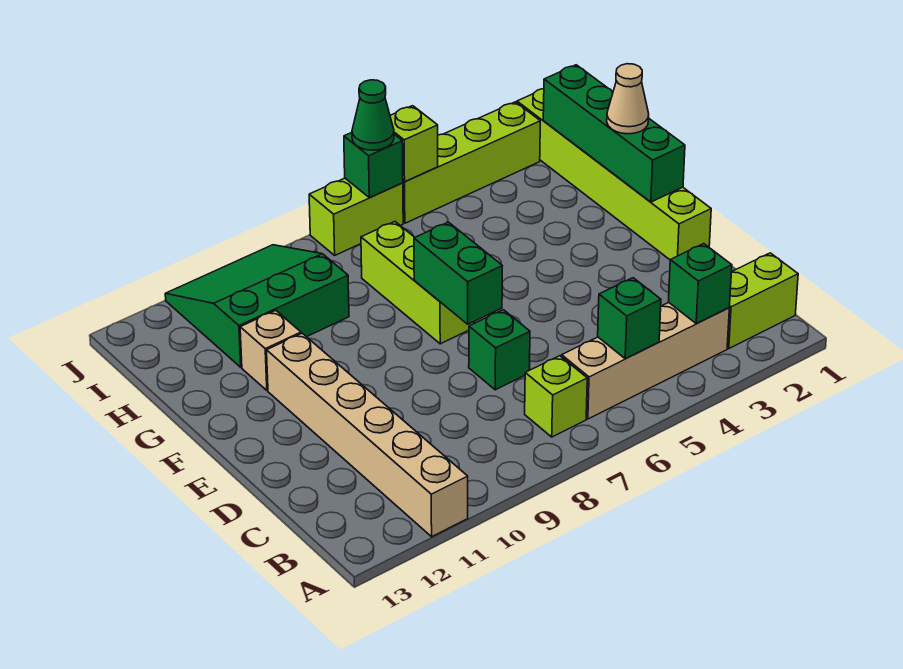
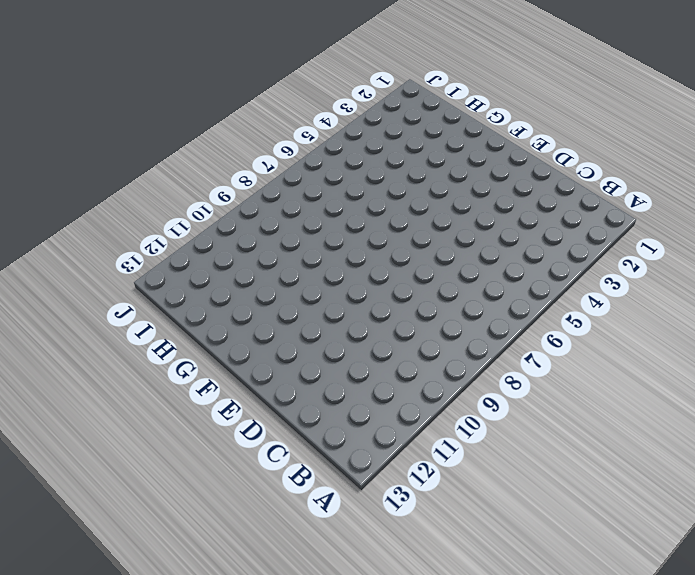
none -> tan brick A11:F11 level 1
none -> lime brick B1:B2 level 1
none -> tan brick B3:B6 level 1

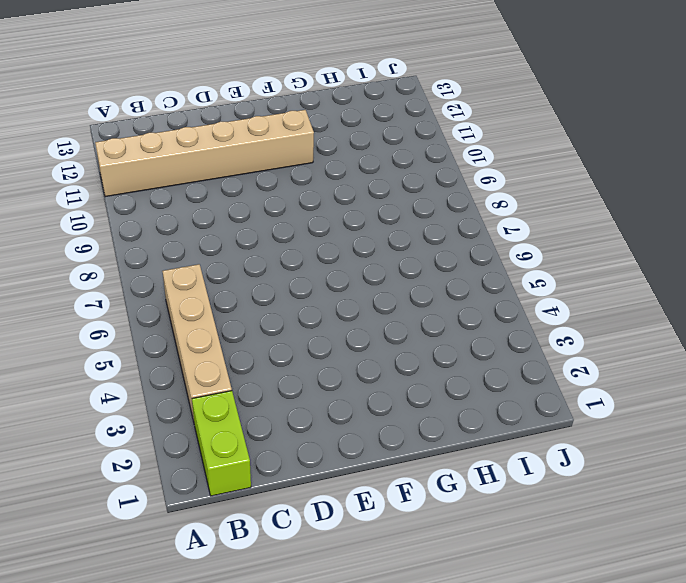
none -> lime brick B7 level 1
none -> green brick D7 level 1
none -> lime brick E1:J1 level 1

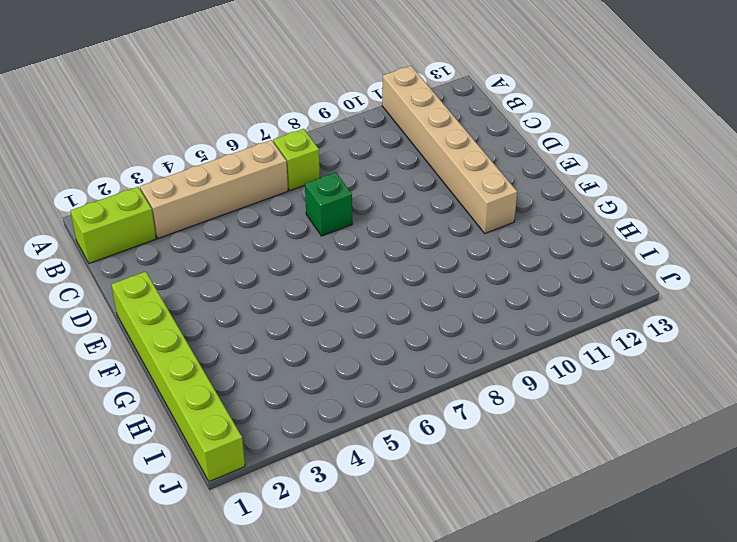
none -> lime brick F7:H7 level 1
none -> tan brick G11 level 1
none -> green slope H9:J11 level 1 top H

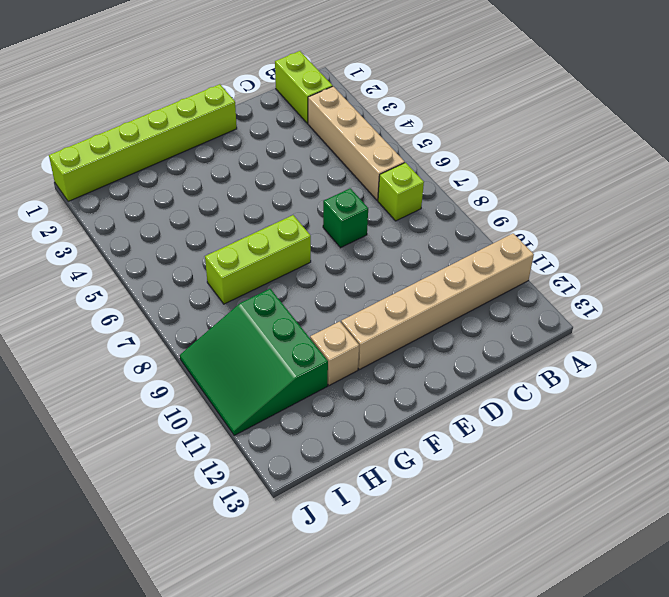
none -> lime brick J2:J5 level 1
none -> lime brick J6:J7 level 1
none -> green brick B3 level 2

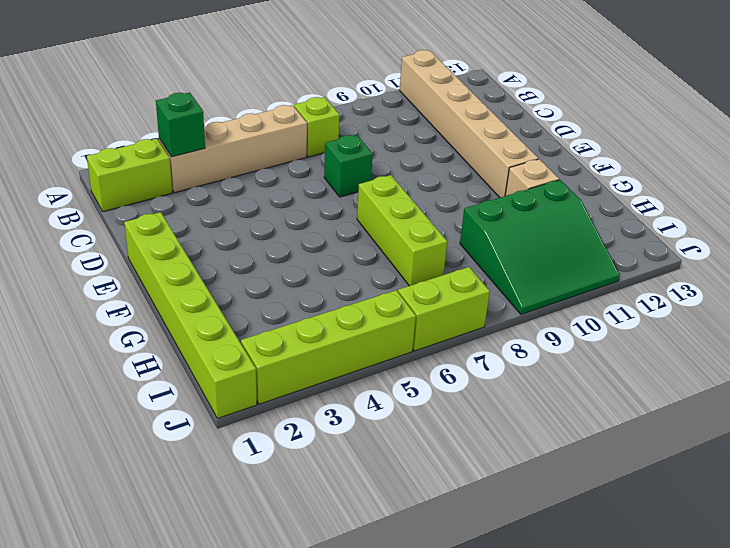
none -> green brick B5 level 2
none -> green brick E7:F7 level 2
none -> green brick F1:I1 level 2

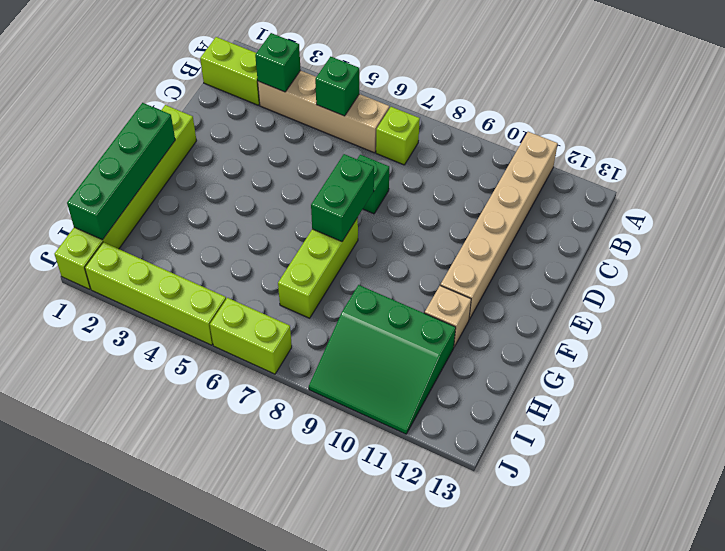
none -> lime brick J5 level 2
none -> green brick J6 level 2
none -> tan cone G1 level 3

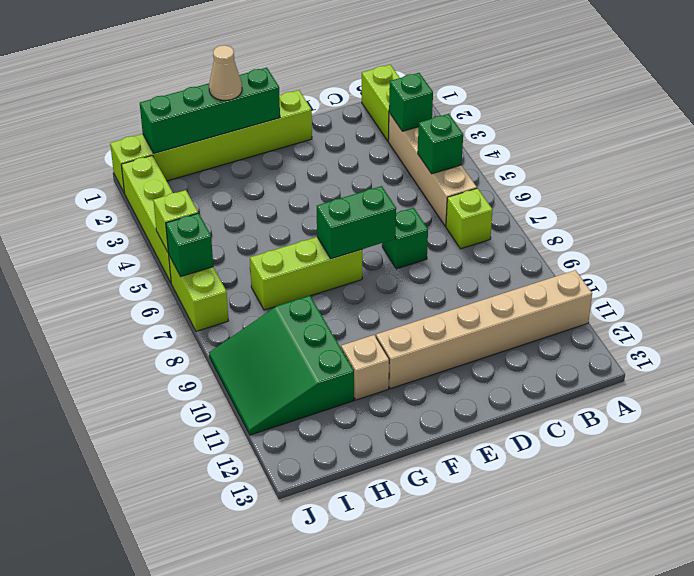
none -> green cone J6 level 3

